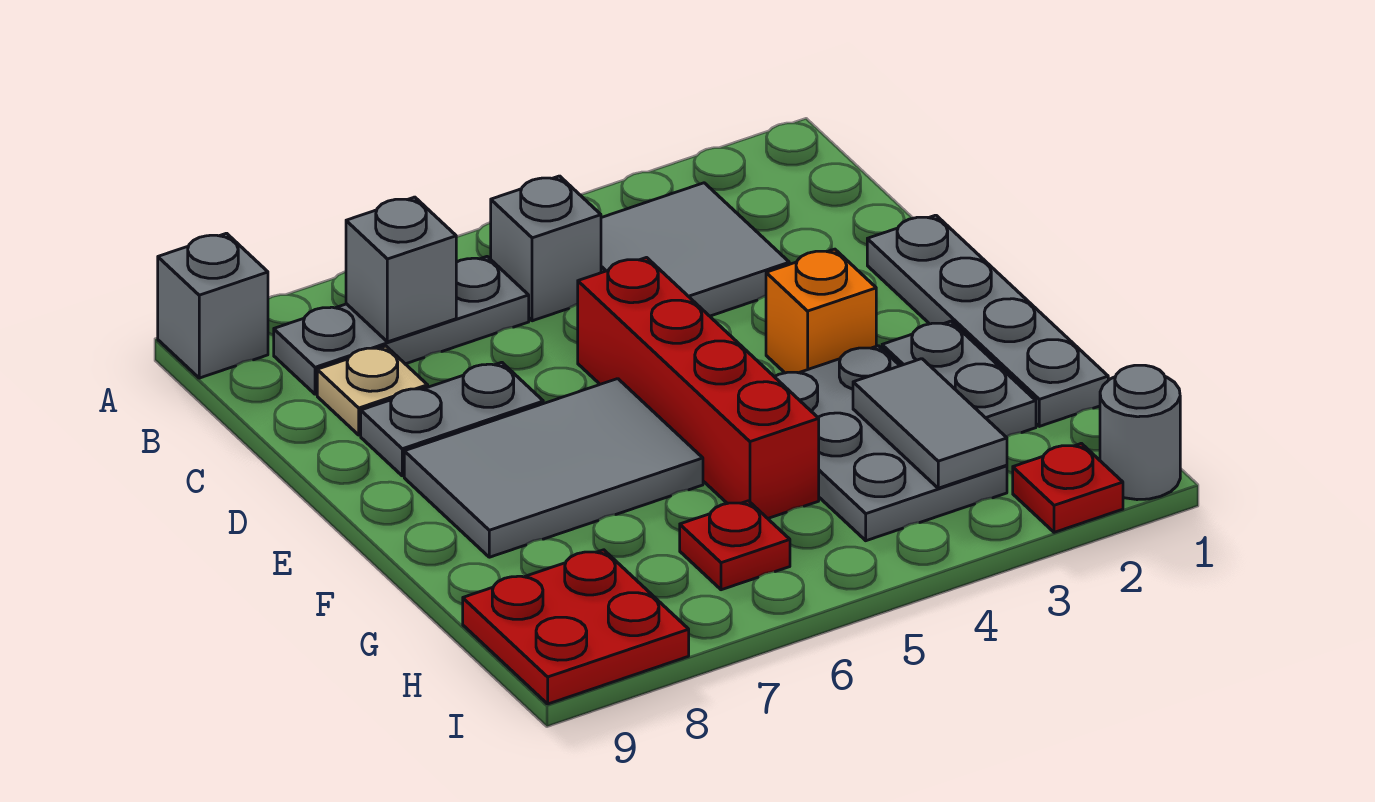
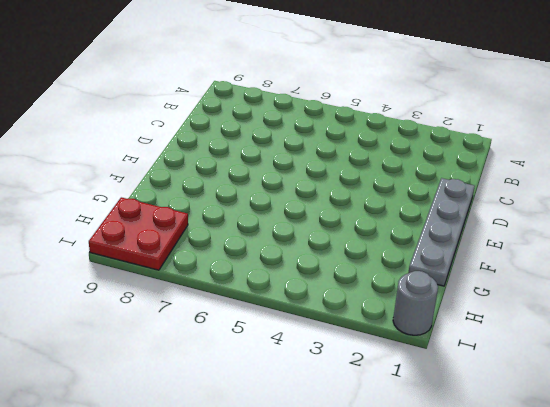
none -> grey brick A9 level 1
none -> grey tile B3:C4 level 1
none -> grey brick B5 level 1

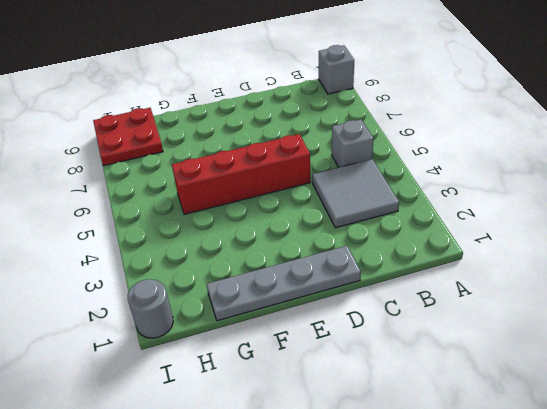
none -> grey plate B6:B8 level 1
none -> tan plate C8 level 1
none -> grey plate D7:D8 level 1

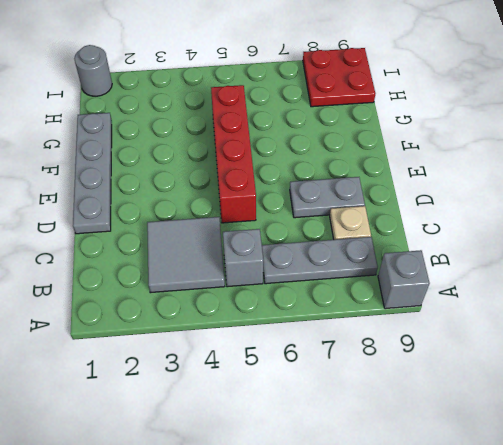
none -> orange brick E3 level 1
none -> grey tile E6:F8 level 1
none -> grey plate F2:G2 level 1

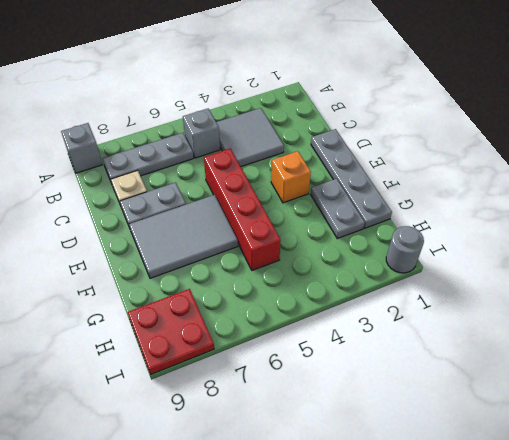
none -> grey plate F3:H4 level 1
none -> red plate H6 level 1
none -> red plate I2 level 1

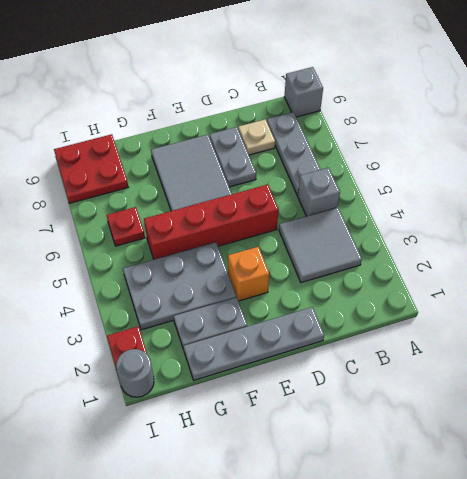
none -> grey brick B7 level 2
none -> grey tile G3:H3 level 2

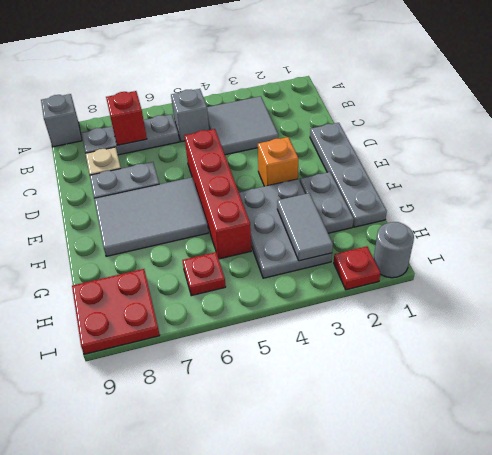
red brick B7 level 2 -> grey brick B7 level 2

